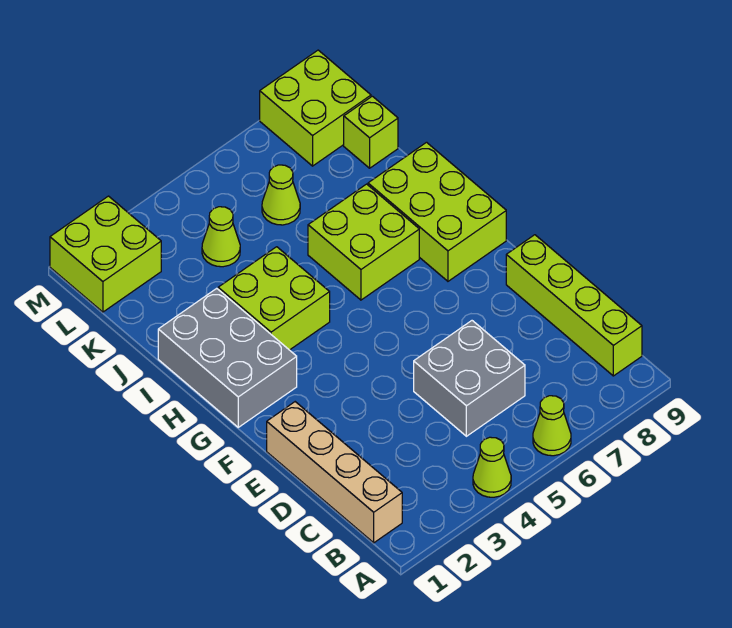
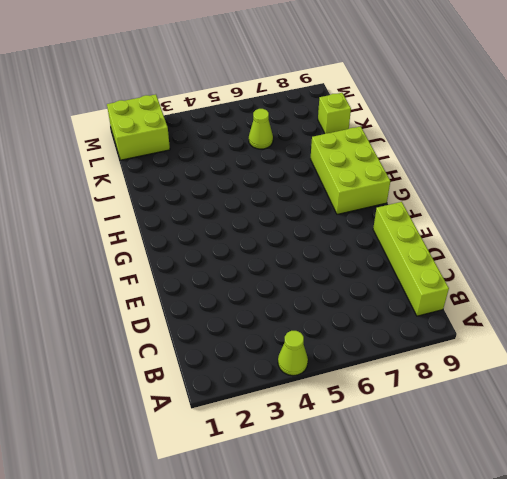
none -> lime cone A6 level 1
none -> tan brick B1:E1 level 1
none -> grey brick C5:D6 level 1

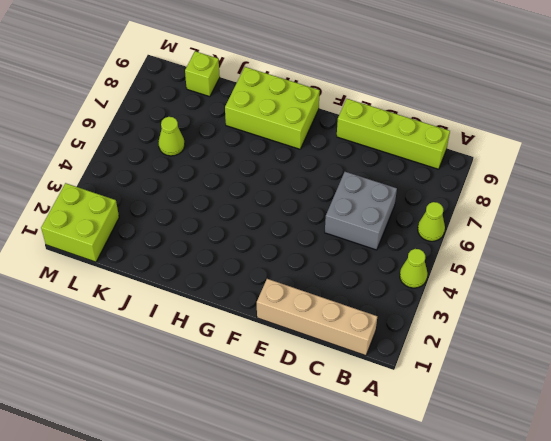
none -> grey brick G1:I2 level 1
none -> lime brick H3:I4 level 1
none -> lime brick H6:I7 level 1

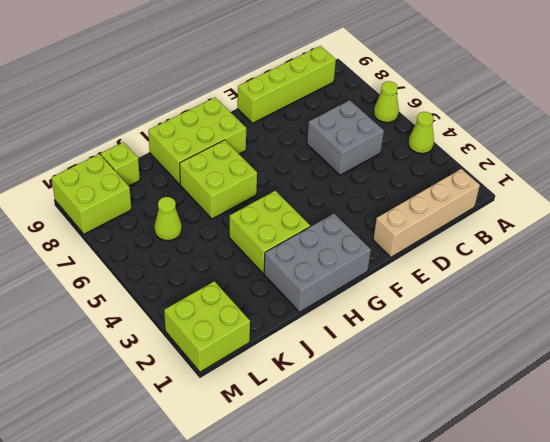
none -> lime cone K4 level 1

